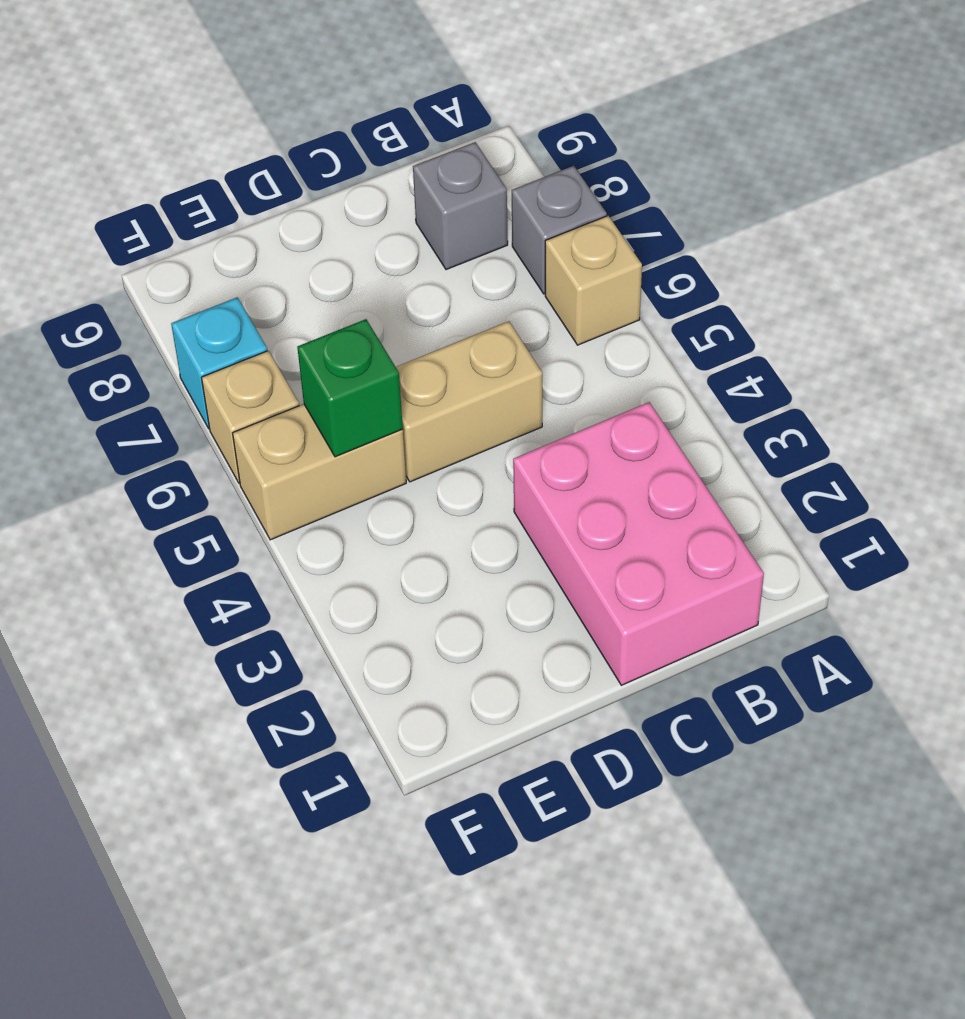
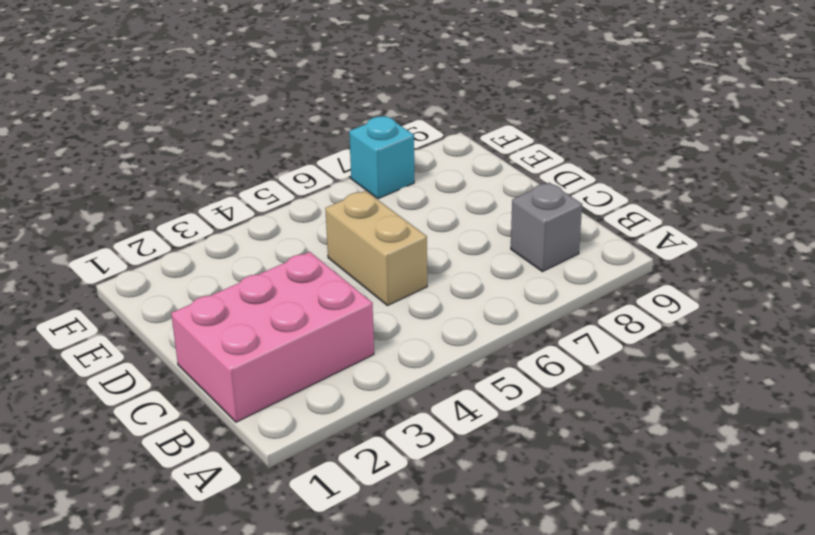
none -> tan brick A6 level 1
none -> grey brick A7 level 1

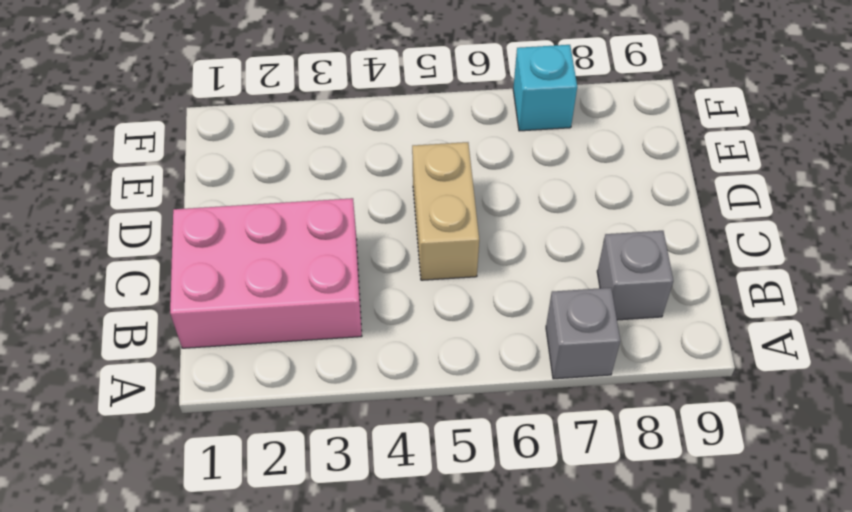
none -> tan brick A6 level 1
none -> tan brick E5:F5 level 1

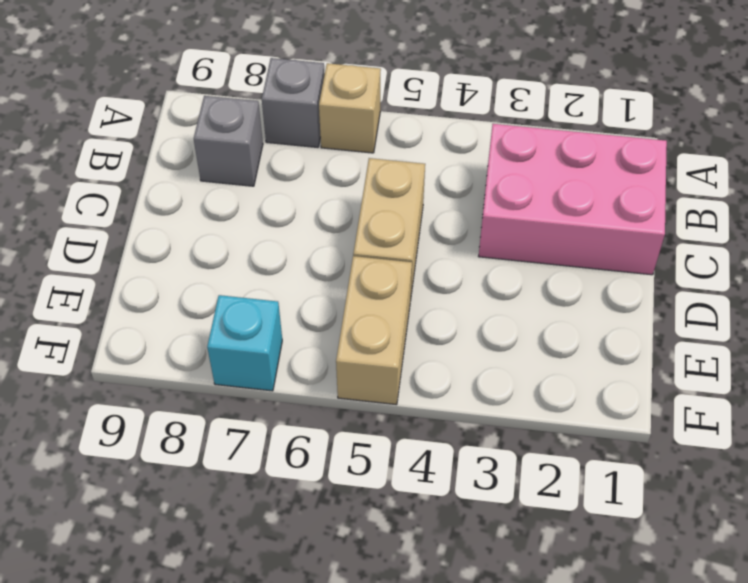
none -> tan brick F6 level 1
none -> green brick E5 level 2

